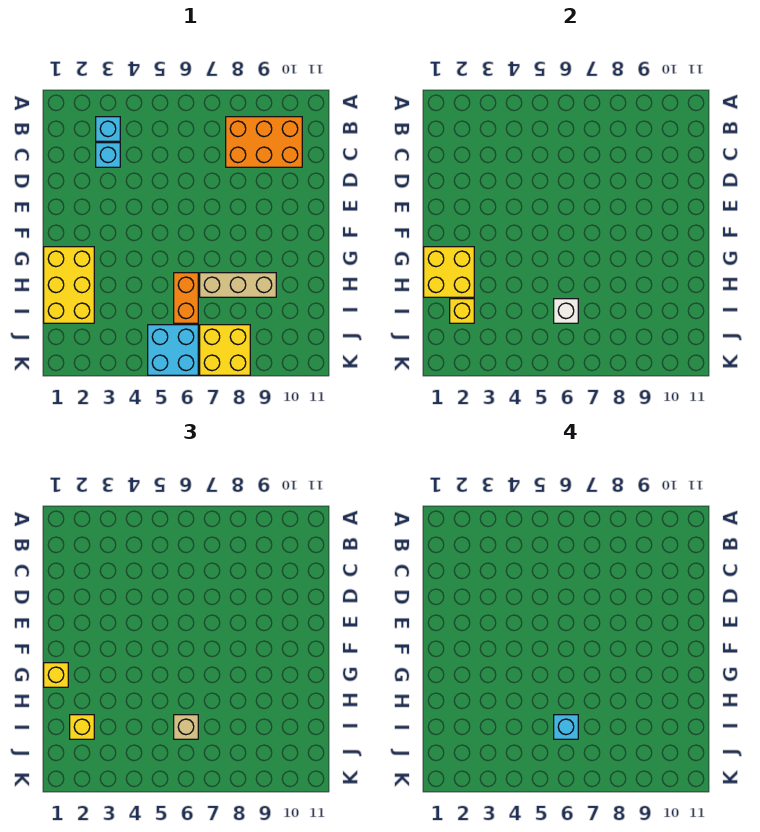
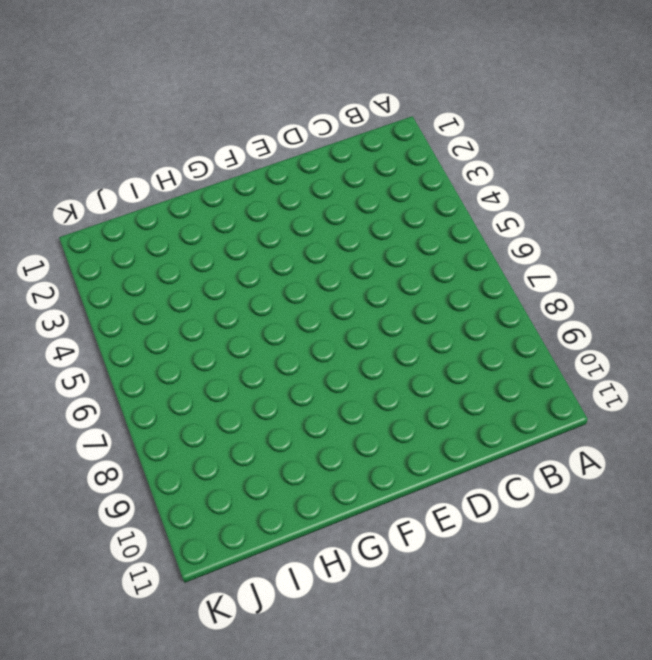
none -> cyan brick B3 level 1
none -> orange brick B8:C10 level 1
none -> cyan brick C3 level 1

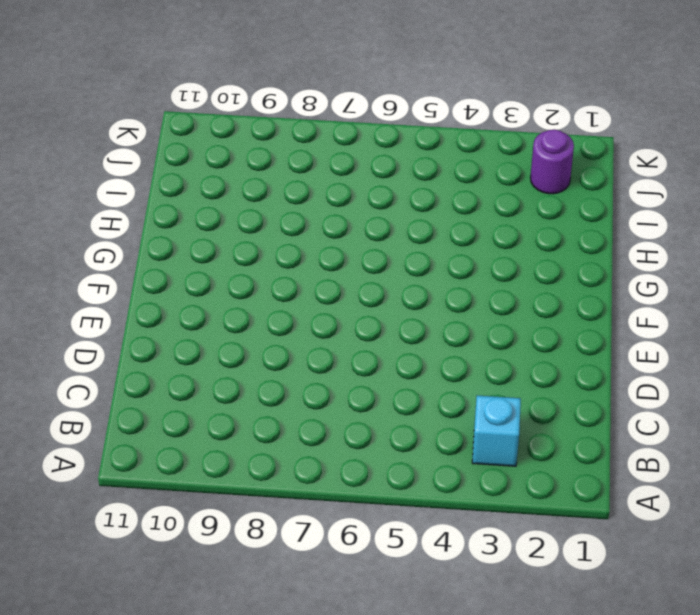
purple round brick J2 level 1 -> none
none -> orange brick B8:C10 level 1
none -> cyan brick C3 level 1
none -> yellow brick G1:I2 level 1

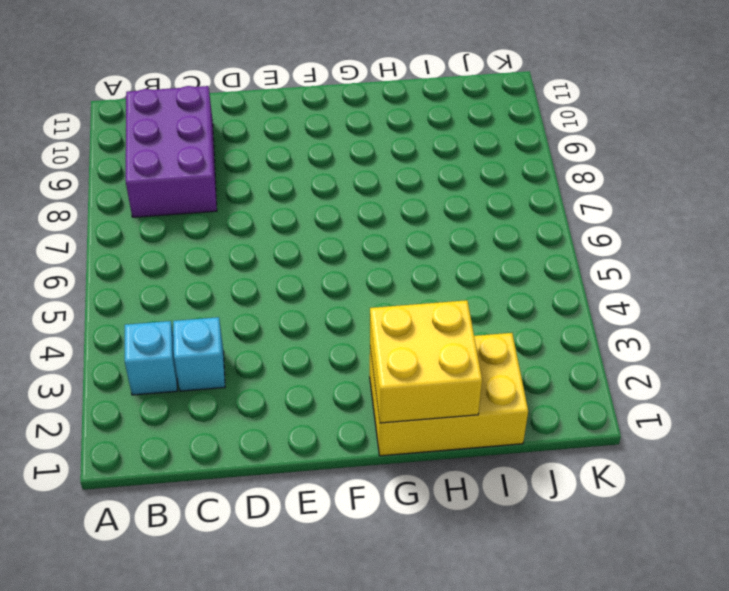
purple brick B8:C10 level 1 -> orange brick B8:C10 level 1
none -> orange brick H6:I6 level 1
none -> tan brick H7:H9 level 1
none -> cyan brick J5:K6 level 1

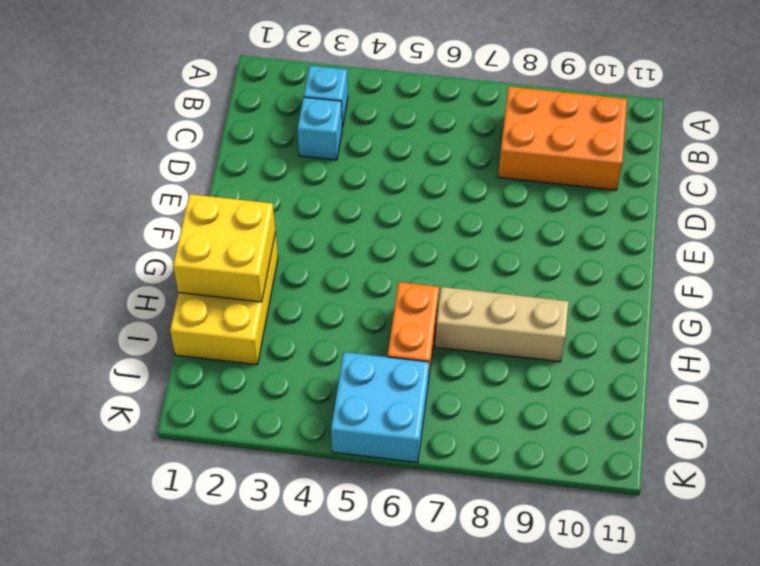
none -> yellow brick J7:K8 level 1
none -> yellow brick I2 level 2
none -> white brick I6 level 2

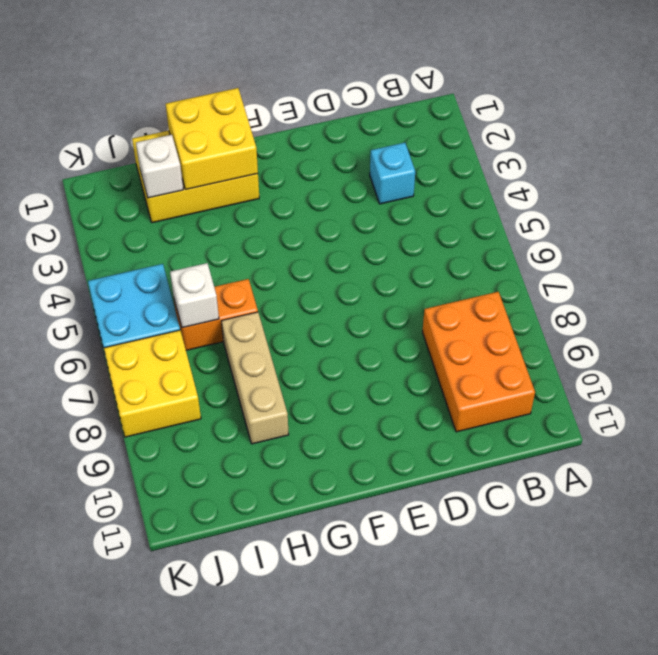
white brick I2 level 2 -> yellow brick I2 level 2
none -> cyan brick B3 level 1
none -> yellow brick G1 level 3
none -> yellow brick I2 level 3

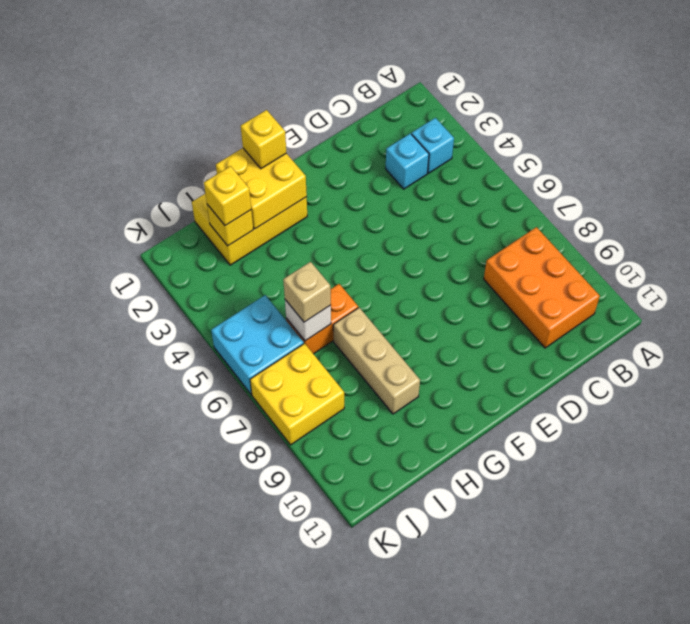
none -> cyan brick I6 level 4

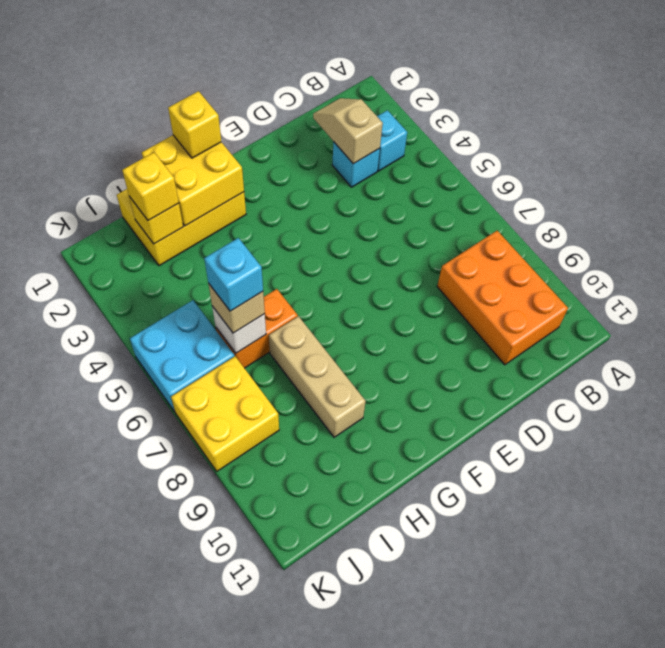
tan slope C2:C3 level 2 top 3 -> none

